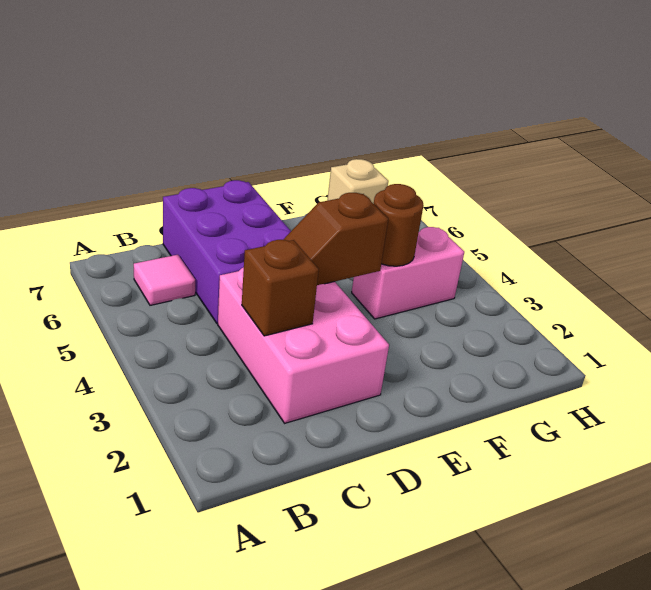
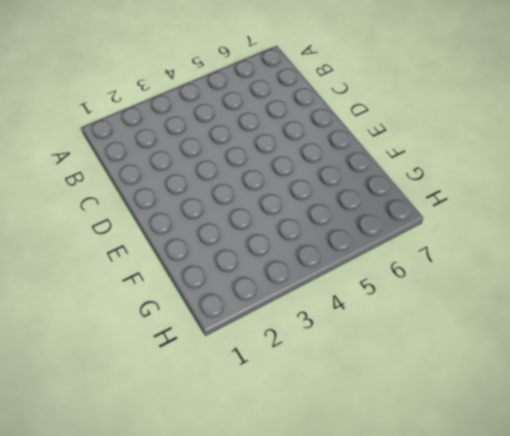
none -> pink tile B6 level 1
none -> pink brick C2:D4 level 1

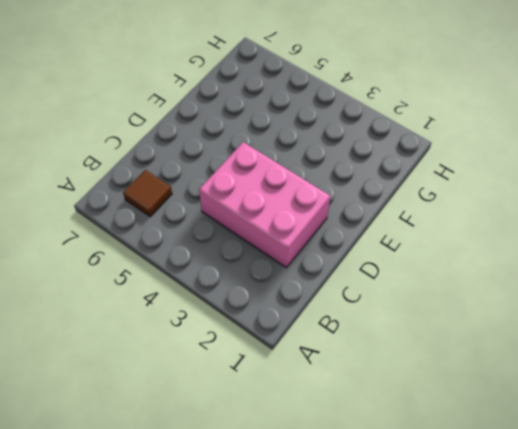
brown tile B6 level 1 -> pink tile B6 level 1
none -> purple brick C5:D7 level 1
none -> pink brick F4:G4 level 1

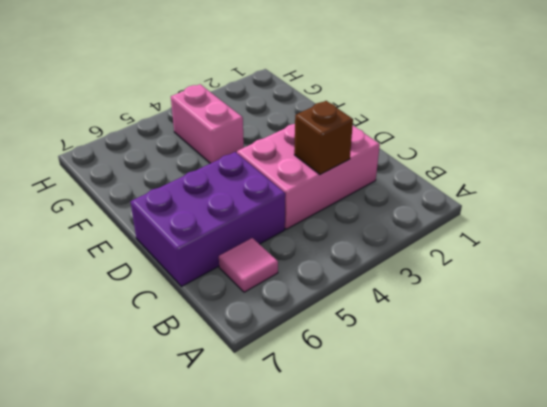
none -> tan brick G7 level 1
none -> brown slope D4:E4 level 2 top E

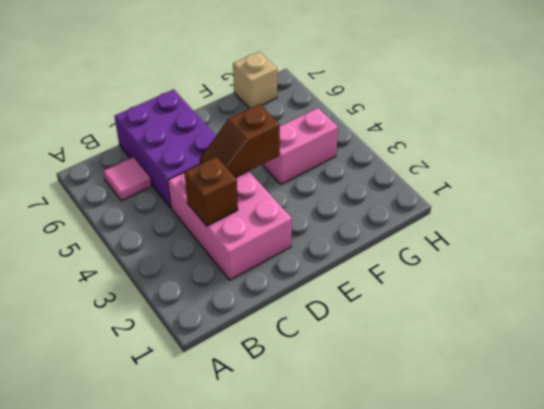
none -> brown round brick F4 level 2

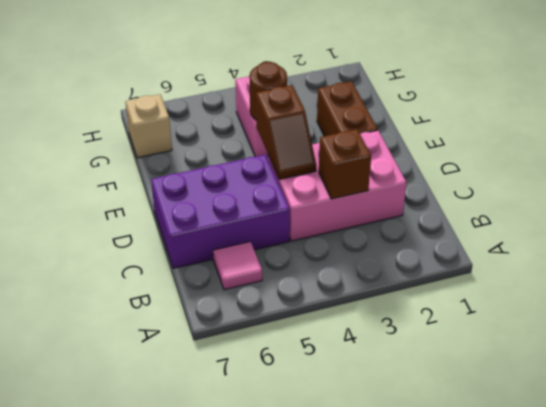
brown brick E2:F2 level 1 -> none

